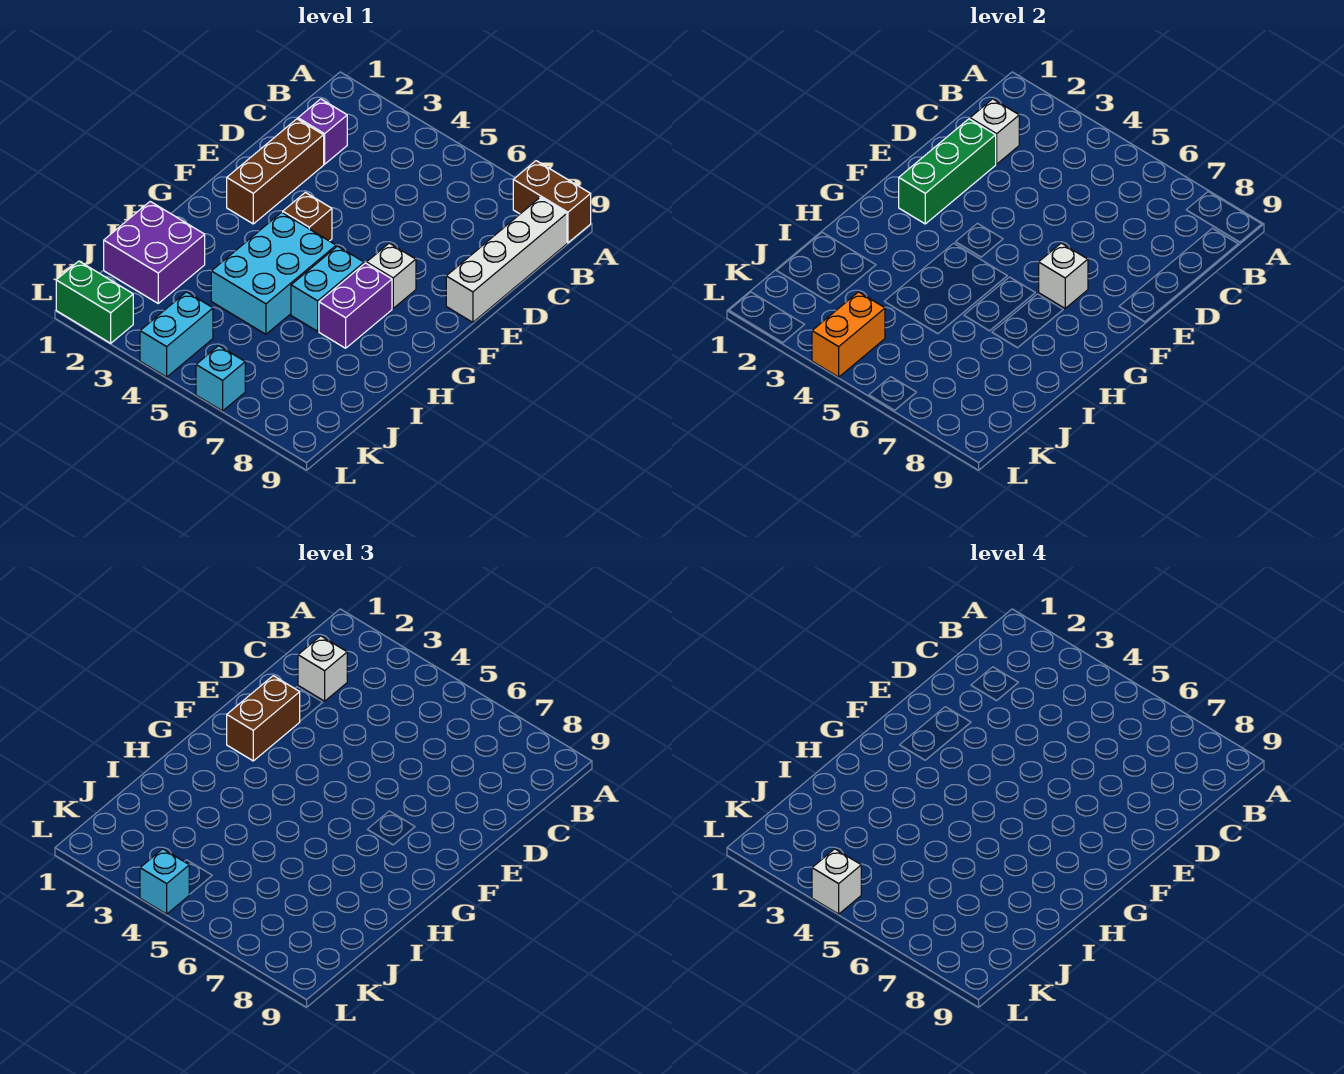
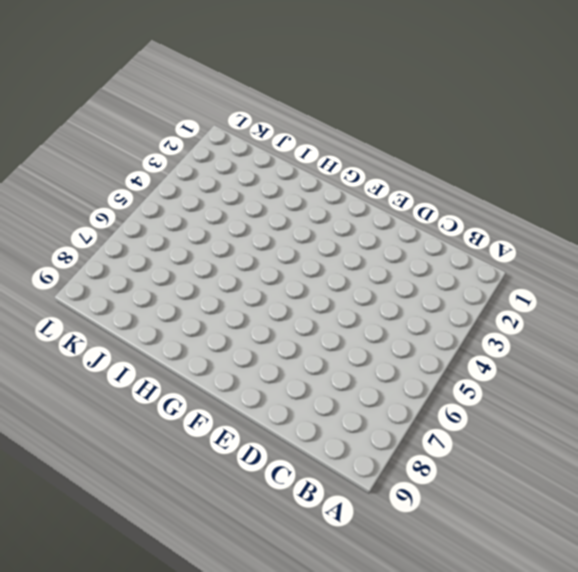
none -> brown brick A8:A9 level 1
none -> white brick B9:E9 level 1
none -> purple brick C2 level 1

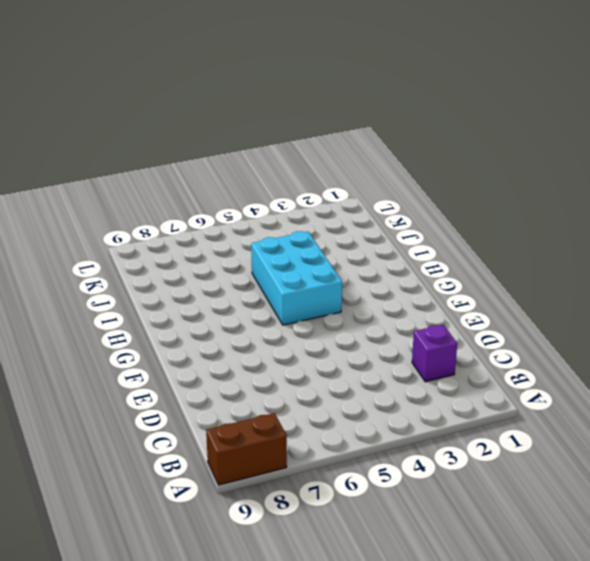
none -> white brick B9:E9 level 1
none -> brown brick D2:F2 level 1
none -> brown brick F4 level 1

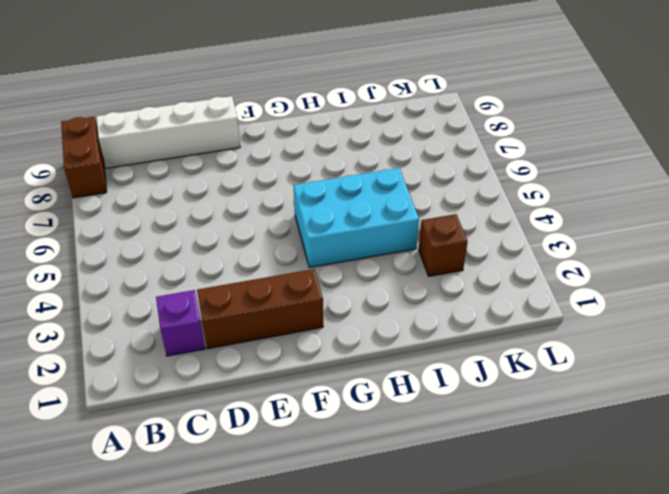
brown brick J3 level 1 -> brown brick F4 level 1
none -> white brick F7 level 1
none -> cyan brick G6:H6 level 1
none -> purple brick G7:H7 level 1

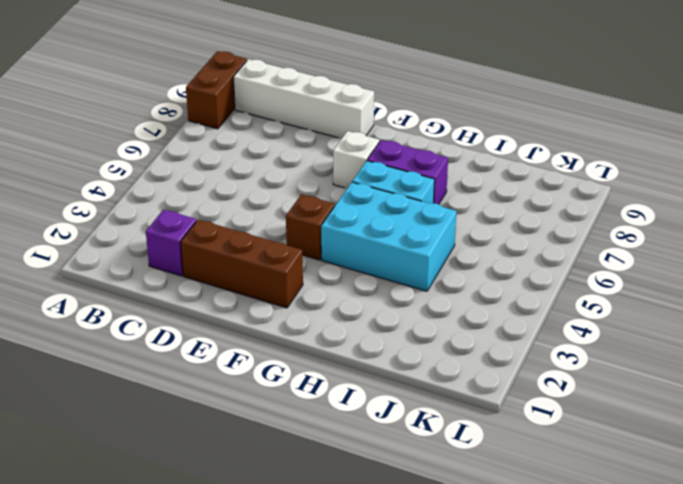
none -> purple brick I1:J2 level 1
none -> cyan brick K4:L4 level 1
none -> green brick L1:L2 level 1

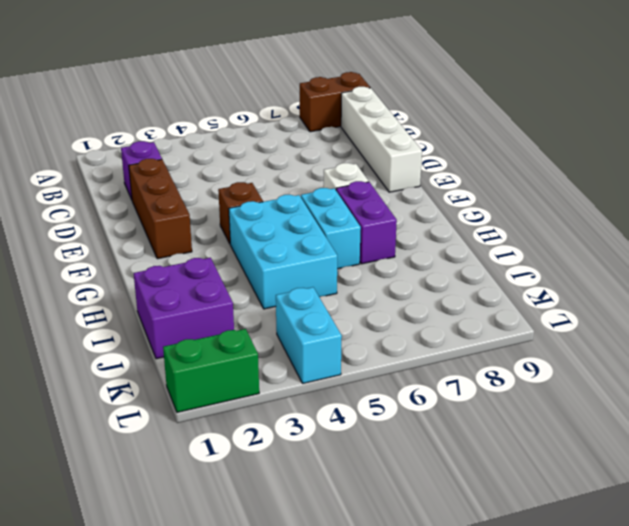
none -> cyan brick L6 level 1
none -> white brick C2 level 2
none -> green brick D2:F2 level 2

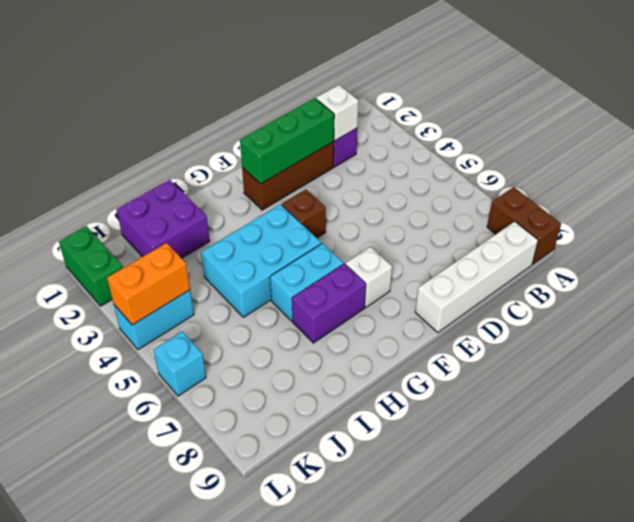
none -> white brick F7 level 2
none -> white brick C2 level 3
none -> brown brick E2:F2 level 3

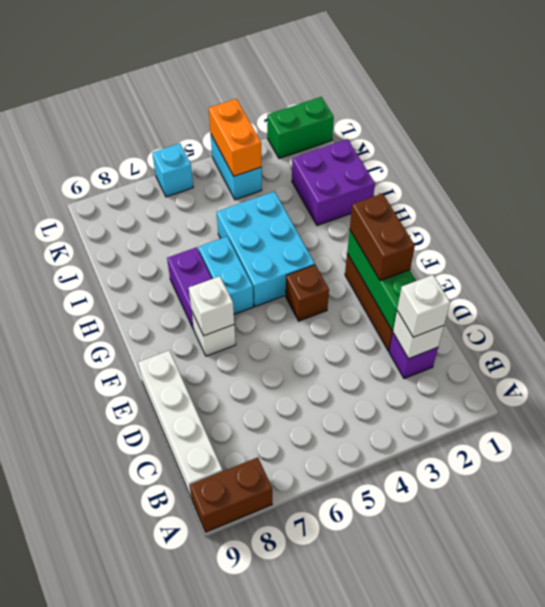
none -> cyan brick L4 level 3
none -> white brick L4 level 4

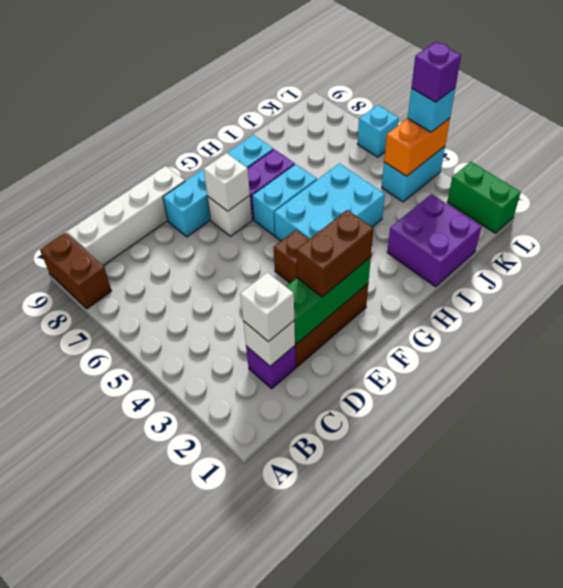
cyan brick E8:H8 level 1 -> none
purple brick L4 level 4 -> white brick L4 level 4

